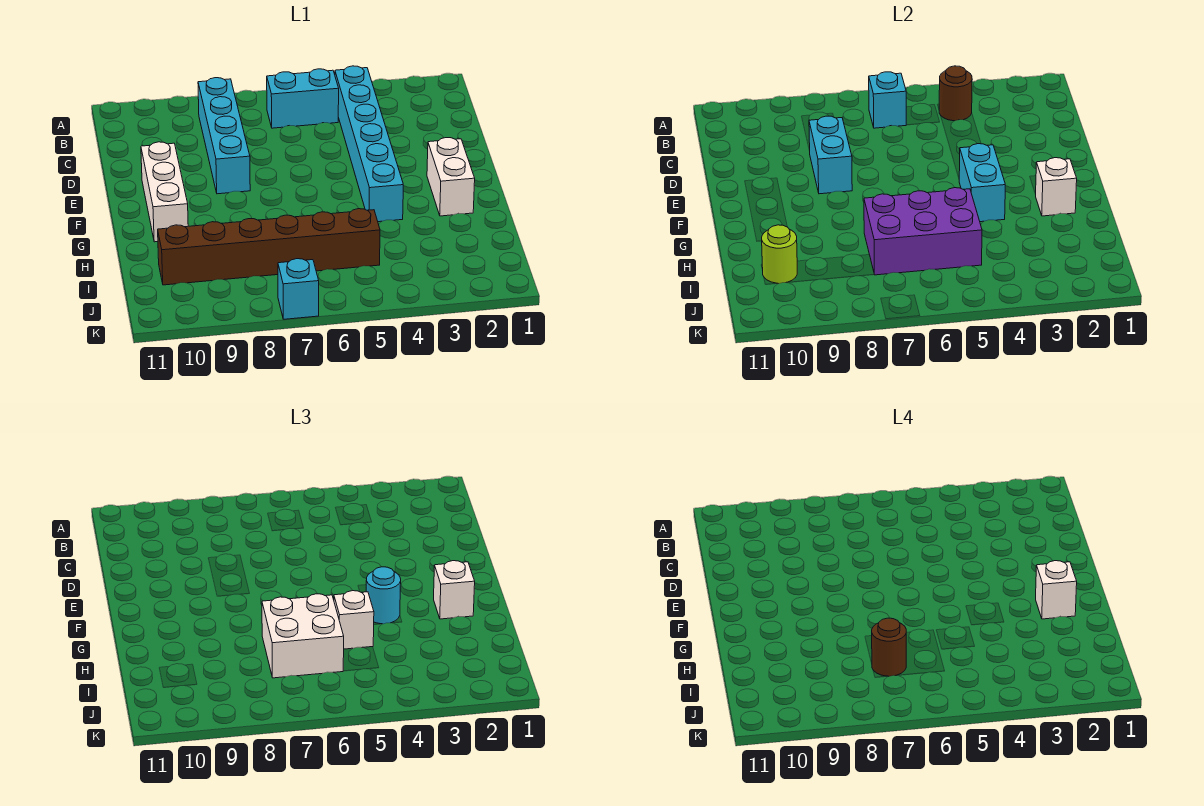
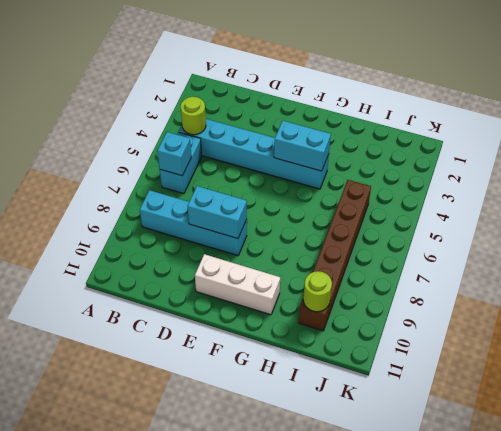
lime round brick B4 level 2 -> brown round brick B4 level 2
none -> white brick F2:G2 level 1
none -> cyan brick K7 level 1
none -> white brick G2 level 2

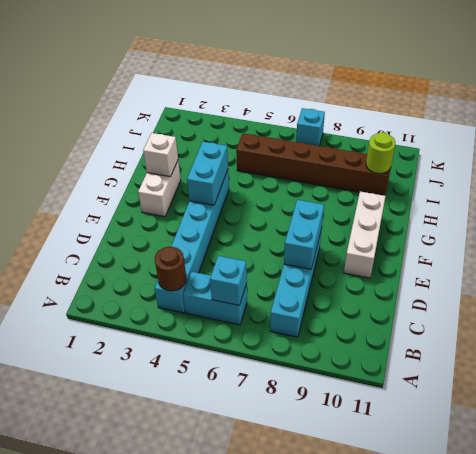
none -> purple brick H5:I7 level 2
none -> white brick G2 level 3
none -> cyan round brick G4 level 3

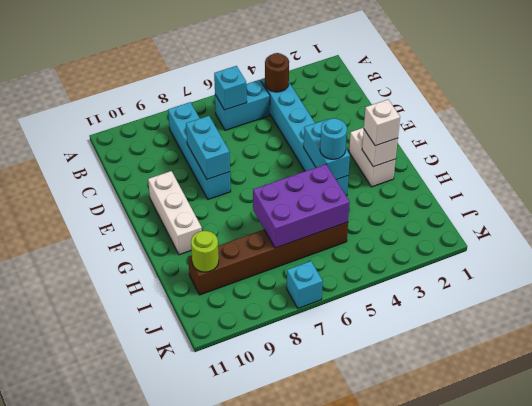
none -> white brick H5 level 3
none -> white brick H6:I7 level 3
none -> white brick G2 level 4

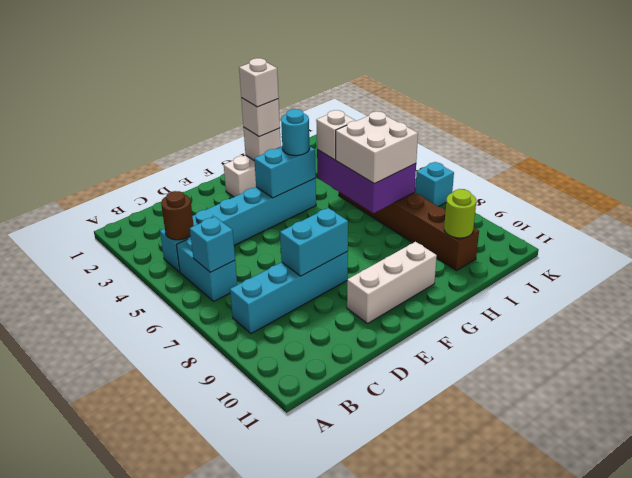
none -> brown round brick I7 level 4

